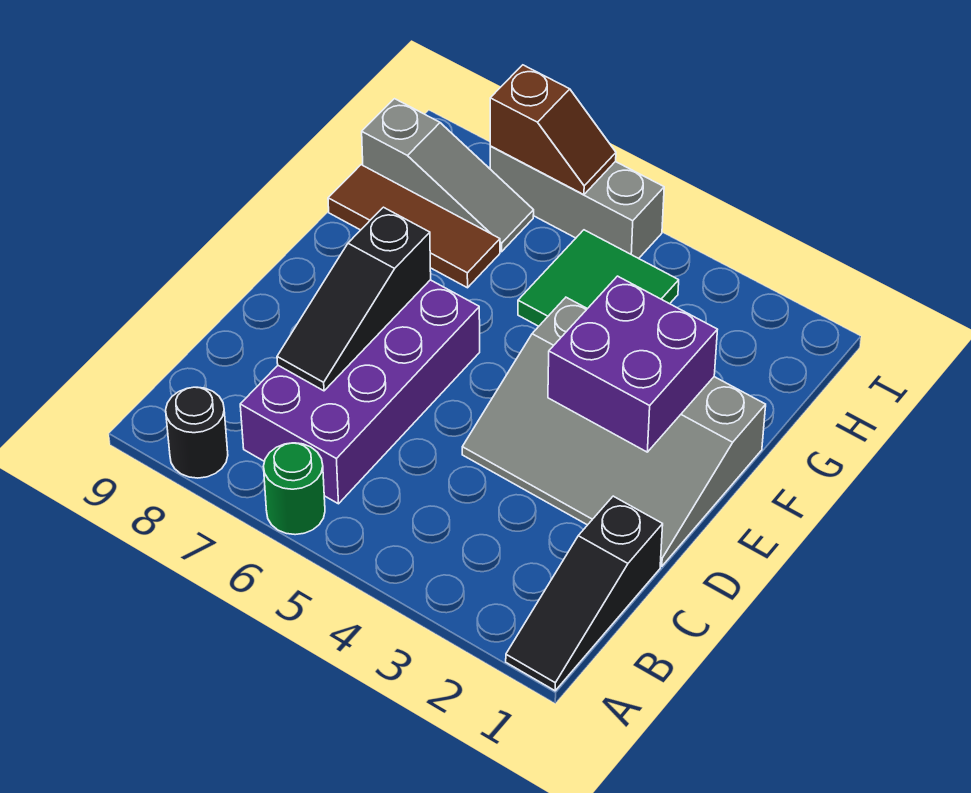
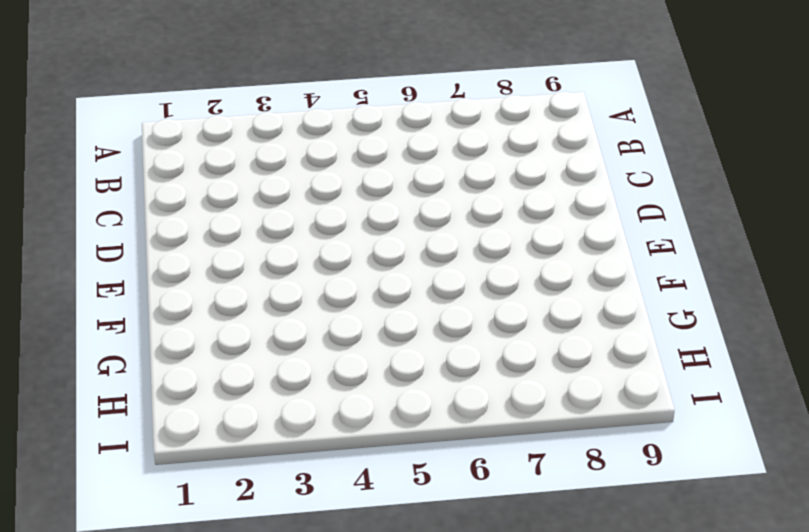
none -> black slope A1:C1 level 1 top C
none -> green round brick A6 level 1
none -> black round brick A8 level 1

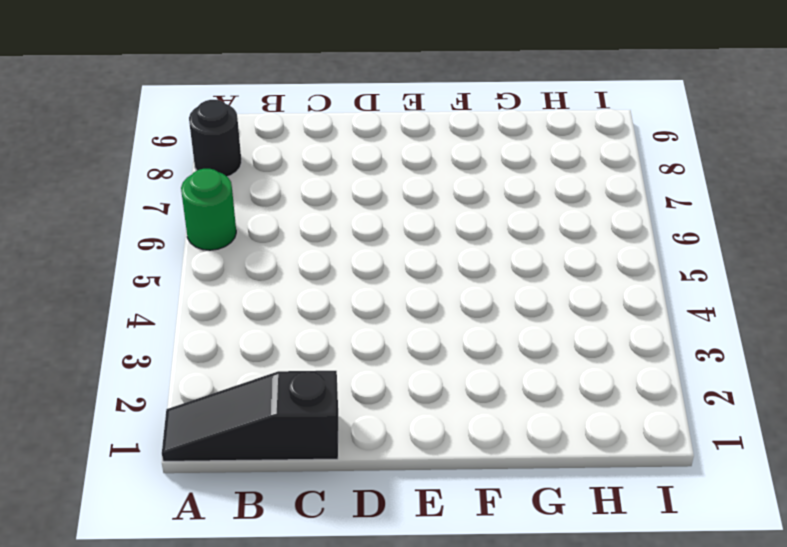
none -> purple brick B6:E7 level 1
none -> grey slope D1:F4 level 1 top F
none -> green tile G4:H5 level 1

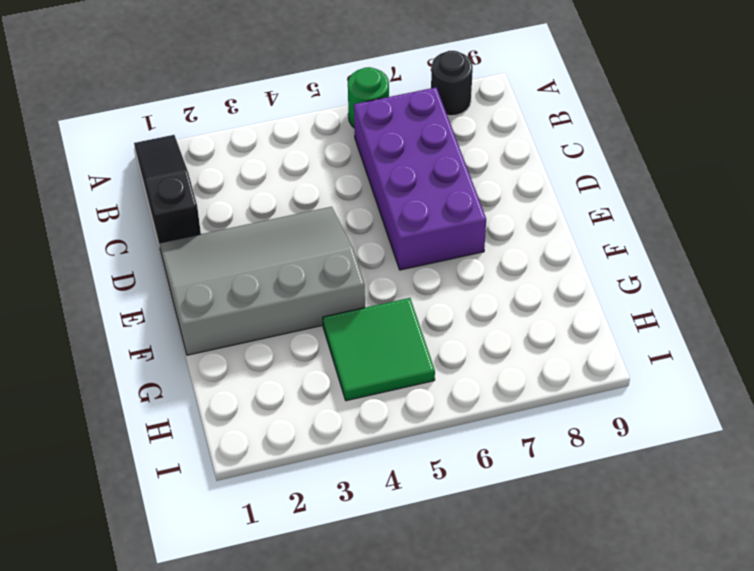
none -> brown tile G7:G9 level 1
none -> grey slope H7:H9 level 1 top 9
none -> grey brick I5:I7 level 1

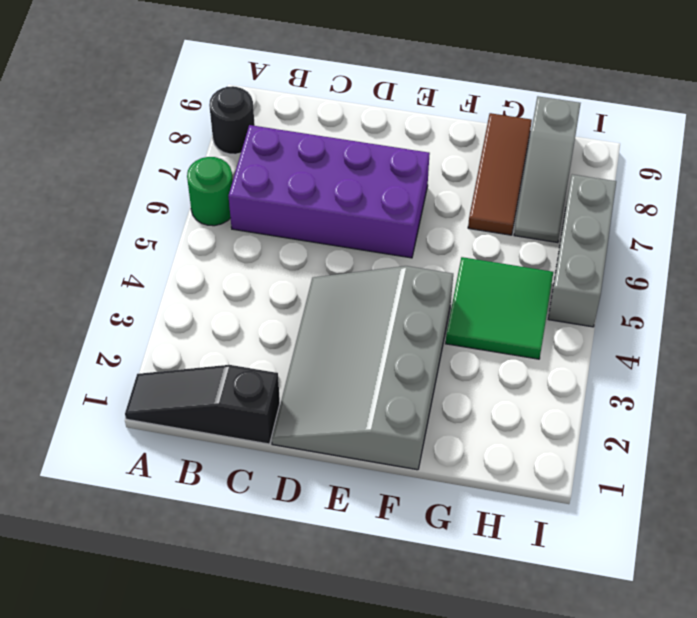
none -> black slope C7:E7 level 2 top E
none -> purple brick E2:F3 level 2
none -> brown slope I6:I7 level 2 top 7

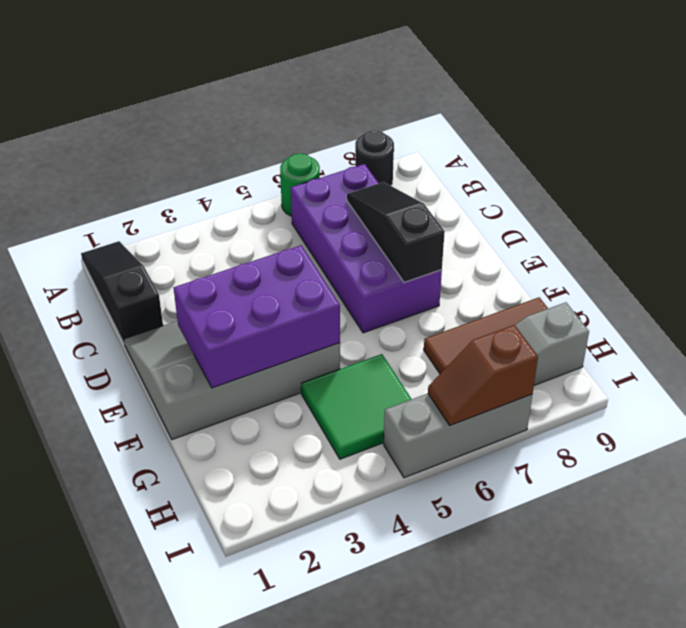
purple brick E2:F4 level 2 -> purple brick E2:F3 level 2

